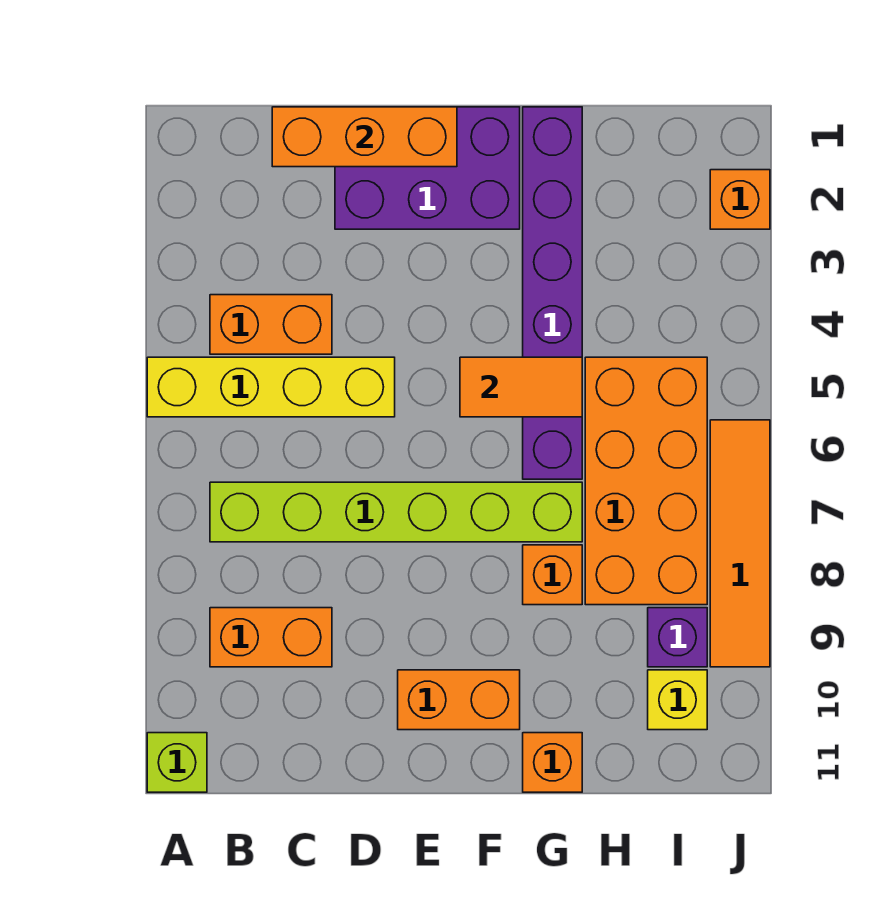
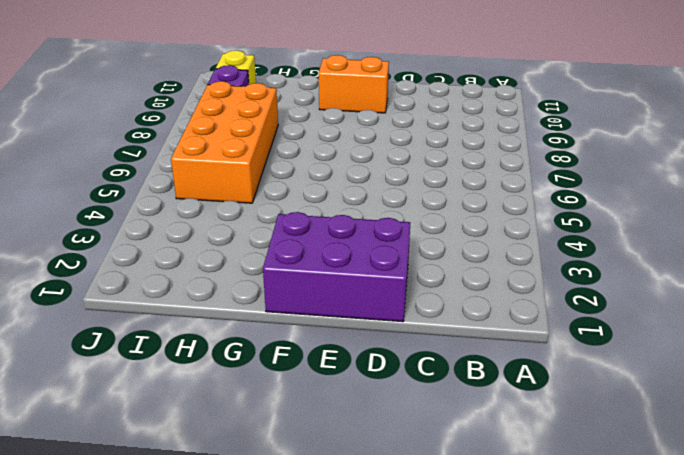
none -> yellow brick A5:D5 level 1
none -> lime brick A11 level 1
none -> orange brick B4:C4 level 1

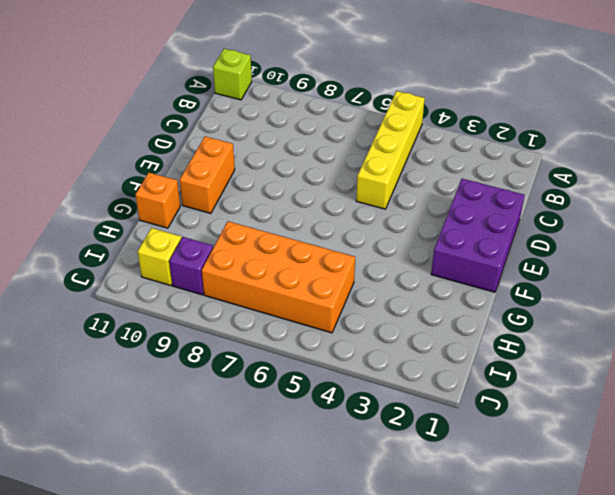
none -> orange brick B4:C4 level 1
none -> lime brick B7:G7 level 1
none -> orange brick B9:C9 level 1

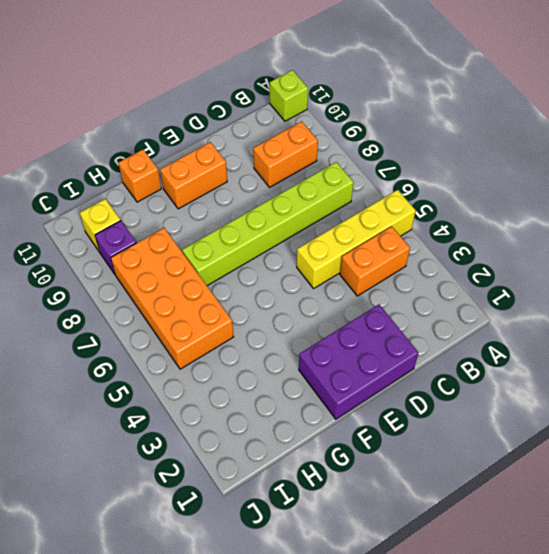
none -> purple brick G1:G6 level 1
none -> orange brick G8 level 1
none -> orange brick J2 level 1

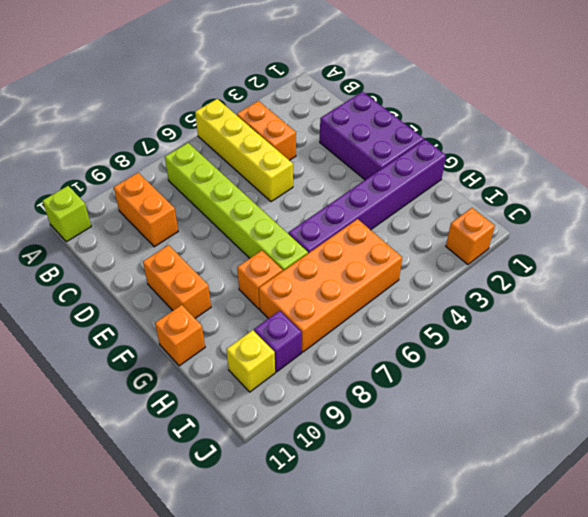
none -> orange tile J6:J9 level 1
none -> orange brick C1:E1 level 2
none -> orange tile F5:G5 level 2

